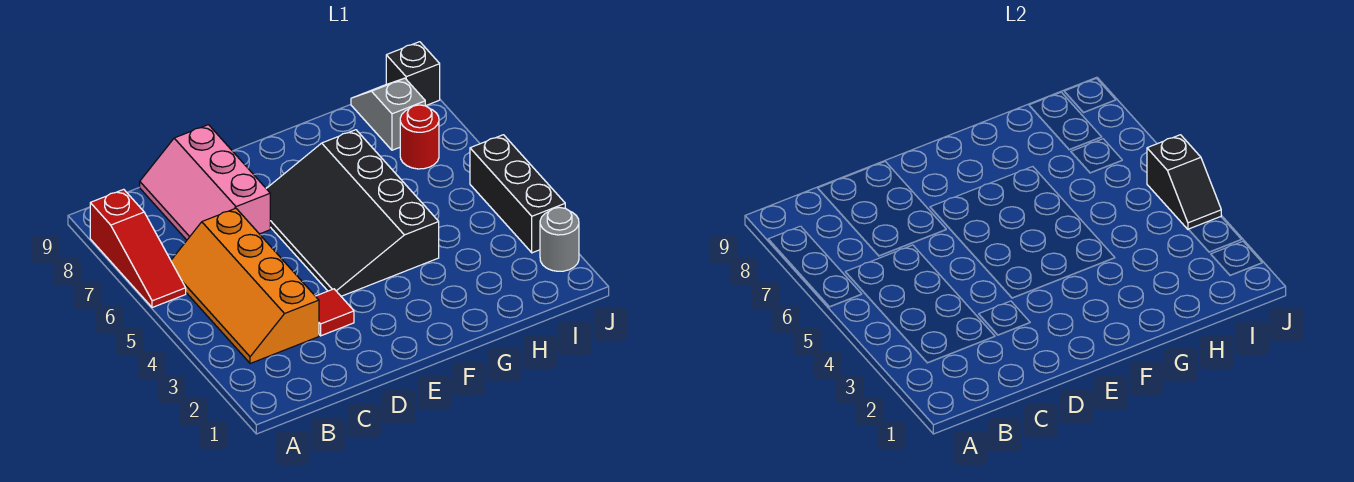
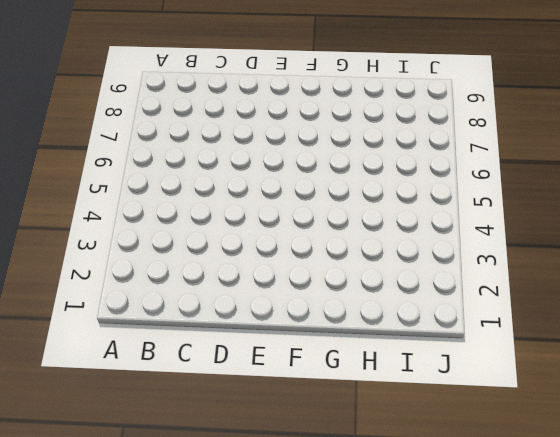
none -> red slope A6:A8 level 1 top 8
none -> orange slope B3:C6 level 1 top C

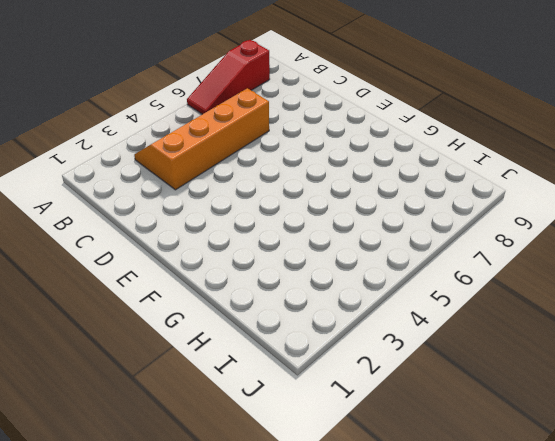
none -> pink slope C7:D9 level 1 top D
none -> red tile D3 level 1

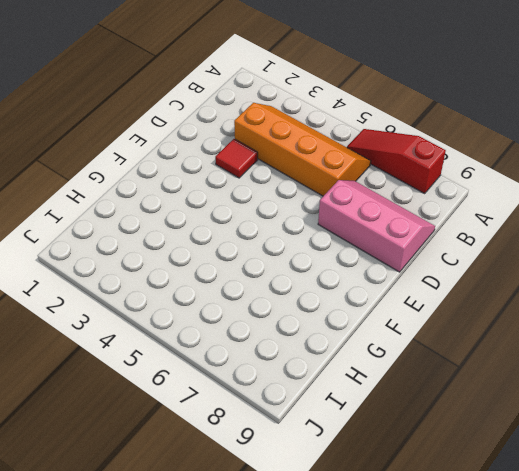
none -> black slope E4:G7 level 1 top G
none -> red round brick I7 level 1

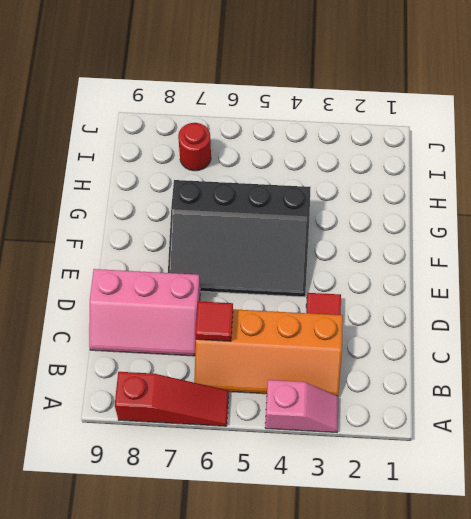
pink slope A3:A4 level 1 top 4 -> none
red tile C6 level 2 -> none
none -> grey slope I8:I9 level 1 top 8
none -> grey round brick J2 level 1

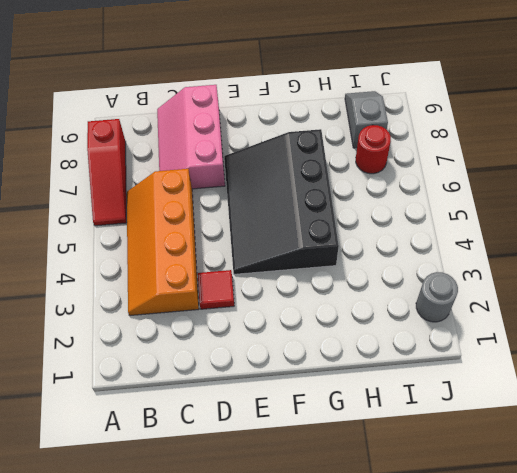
none -> black brick J3:J5 level 1
none -> black brick J9 level 1

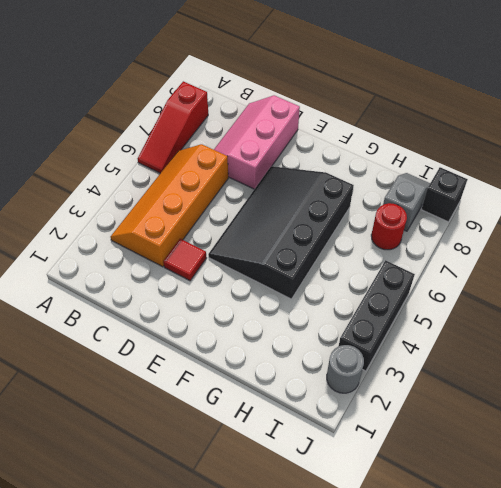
none -> black slope J4:J5 level 2 top 5

